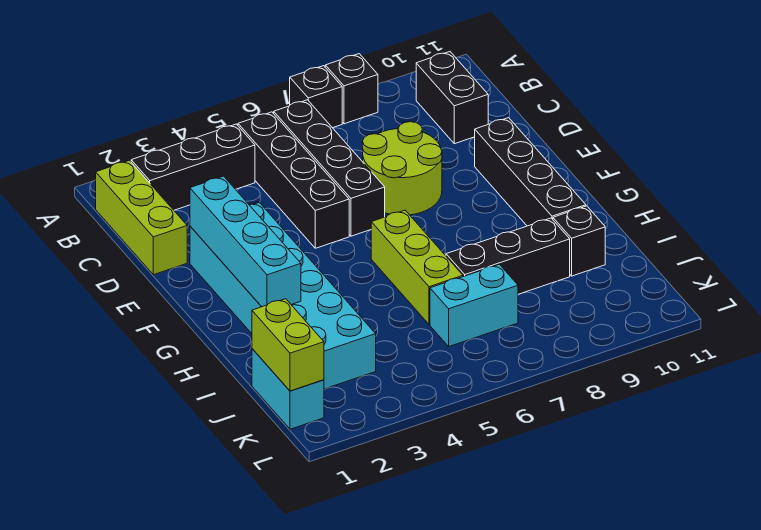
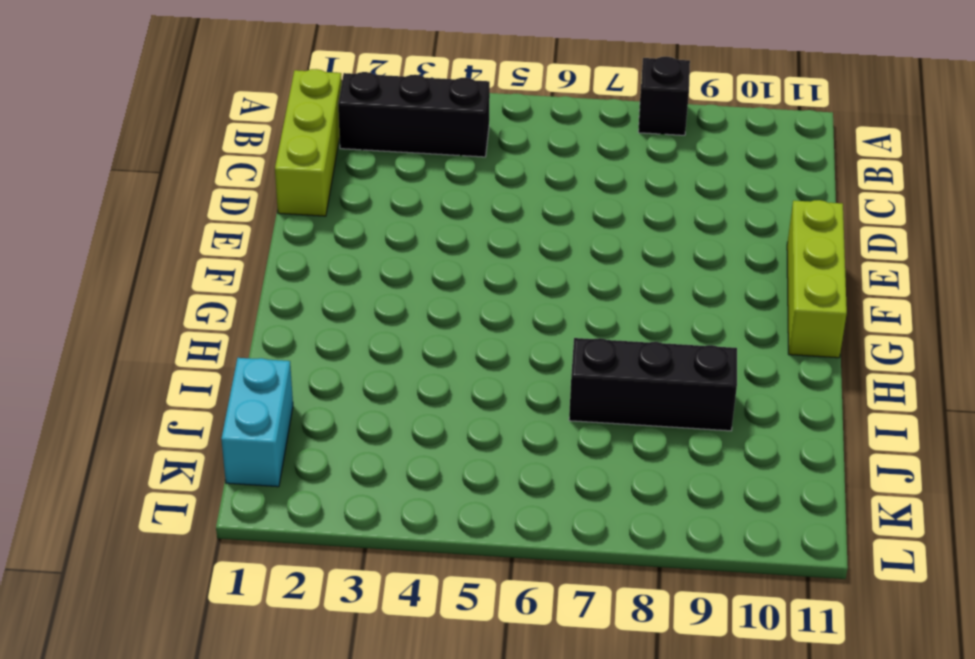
lime brick E11:G11 level 1 -> lime brick G6:I6 level 1
none -> black brick A7 level 1
none -> black brick B5:E5 level 1
none -> black brick B6:E6 level 1

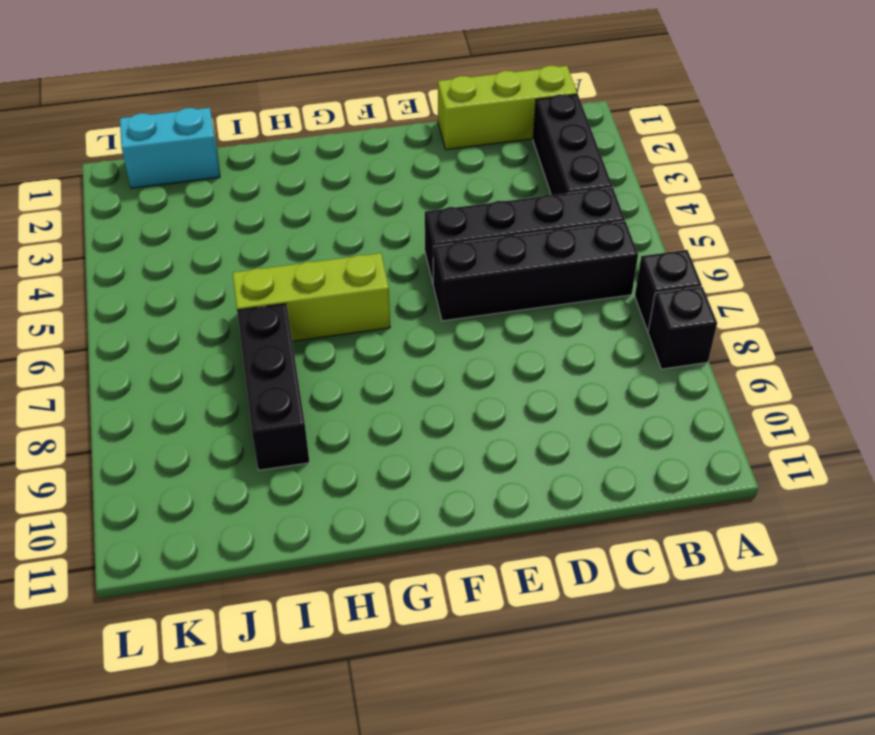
none -> black brick B10:C10 level 1
none -> lime round brick D7:E8 level 1
none -> cyan brick E2:J3 level 1

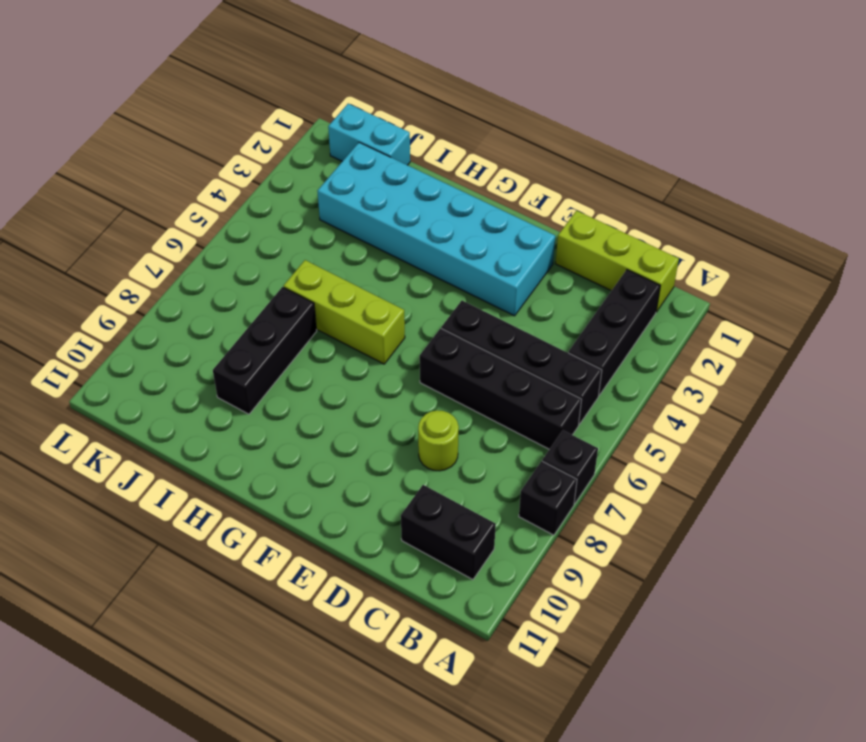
lime round brick D8 level 1 -> lime round brick D7:E8 level 1
none -> black brick E10:H10 level 1
none -> black brick I10 level 1
none -> cyan brick J6:J7 level 1

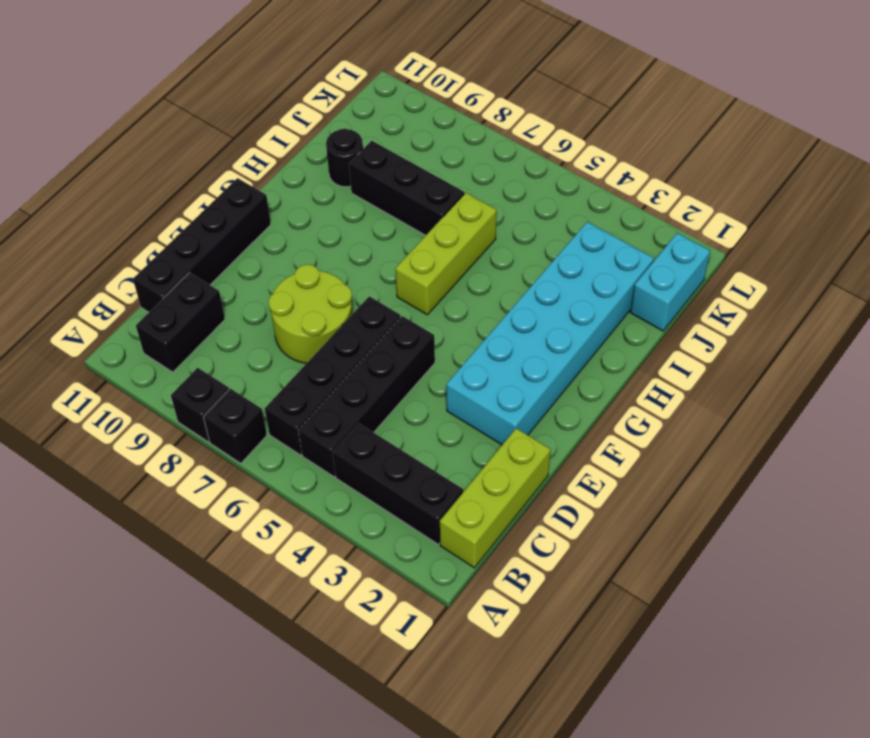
black brick C11:F11 level 1 -> black brick E10:H10 level 1
black round brick I10 level 1 -> black brick I10 level 1
none -> cyan brick J6:J7 level 1
none -> cyan brick E2:H2 level 2
none -> lime brick J1:K1 level 2

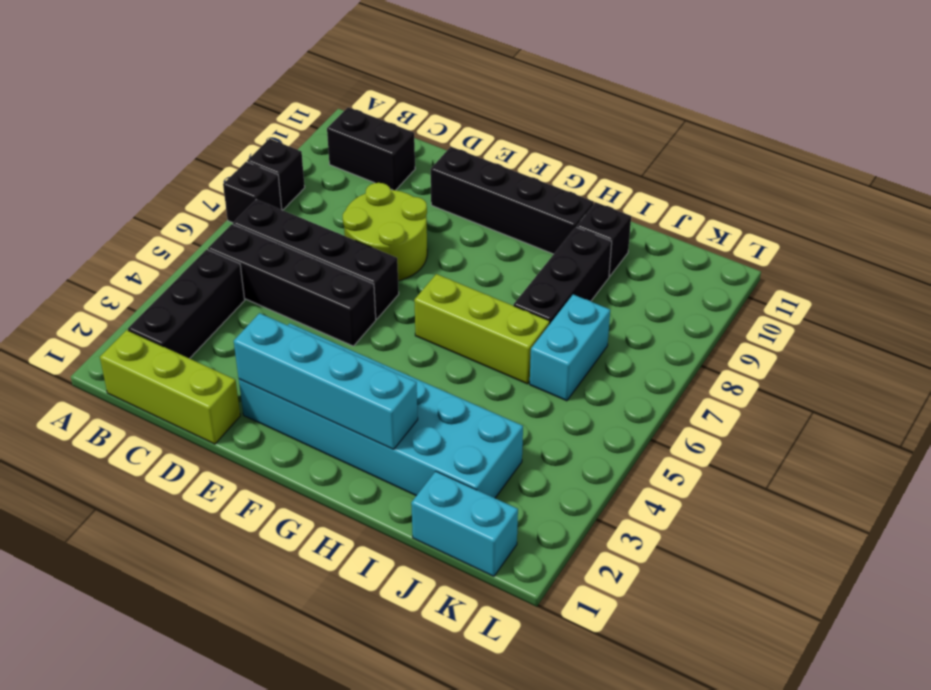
none -> lime brick J1:K1 level 2

